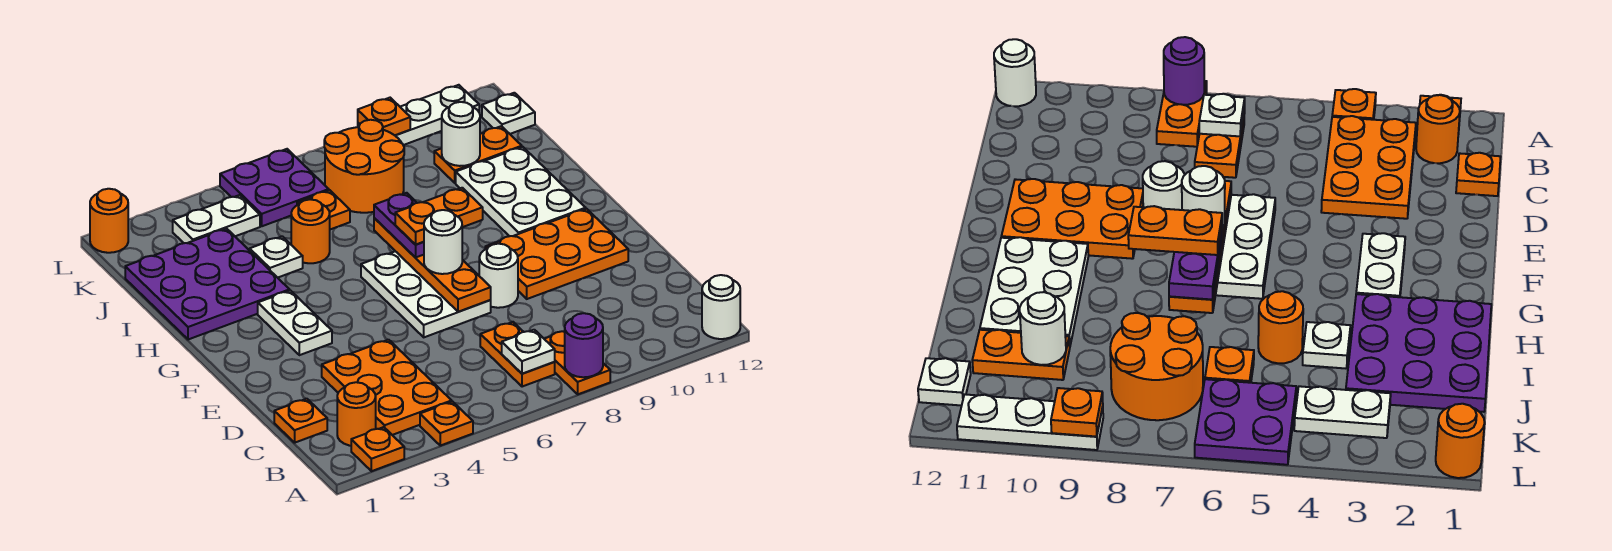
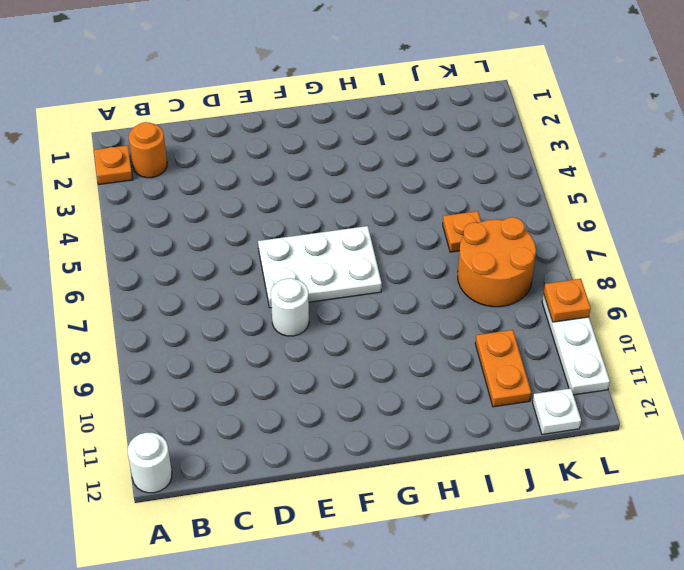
none -> orange plate A4 level 1
none -> orange plate A8:B8 level 1
none -> orange plate B3:D4 level 1
none -> orange plate B7:C7 level 1

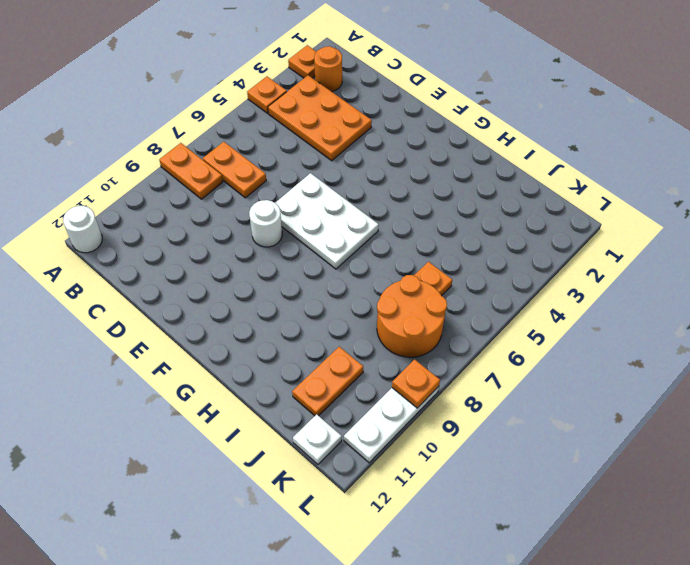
none -> orange plate C1 level 1
none -> orange plate E9:F11 level 1
none -> white plate F3:G3 level 1
none -> white plate G10:I11 level 1

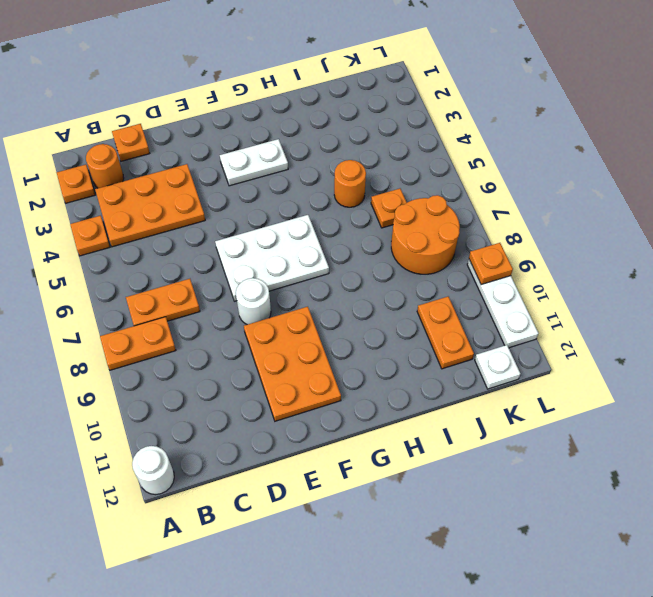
none -> white plate G10:I11 level 1
none -> purple plate H1:J3 level 1
none -> white plate I4 level 1
none -> white plate K3:K4 level 1

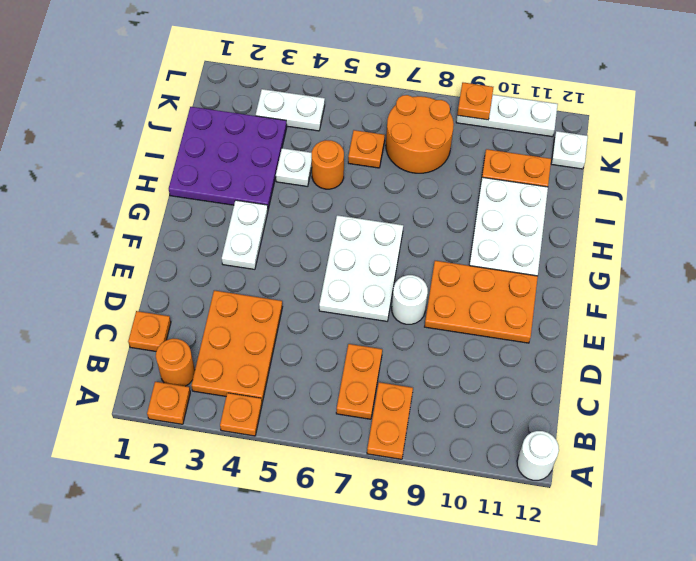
none -> purple plate K5:L6 level 1
none -> orange round brick L1 level 1
none -> purple round brick A8 level 2
none -> white plate B7 level 2

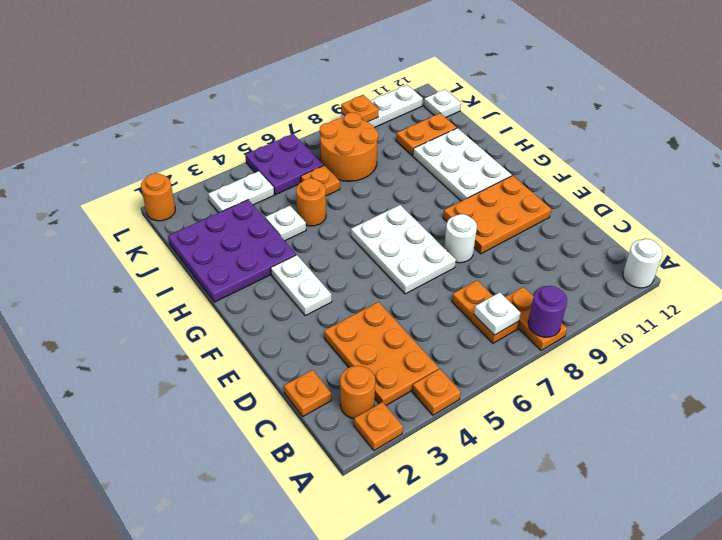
none -> orange plate E7:H7 level 2
none -> white round brick J10 level 2
none -> white round brick F7 level 3
none -> purple plate G7:H7 level 3

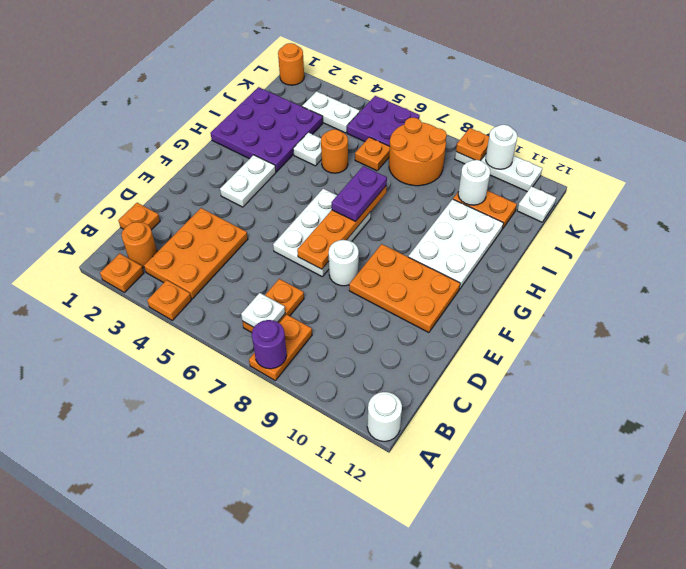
white round brick L10 level 2 -> white round brick F7 level 3
none -> orange plate G7:G8 level 4

